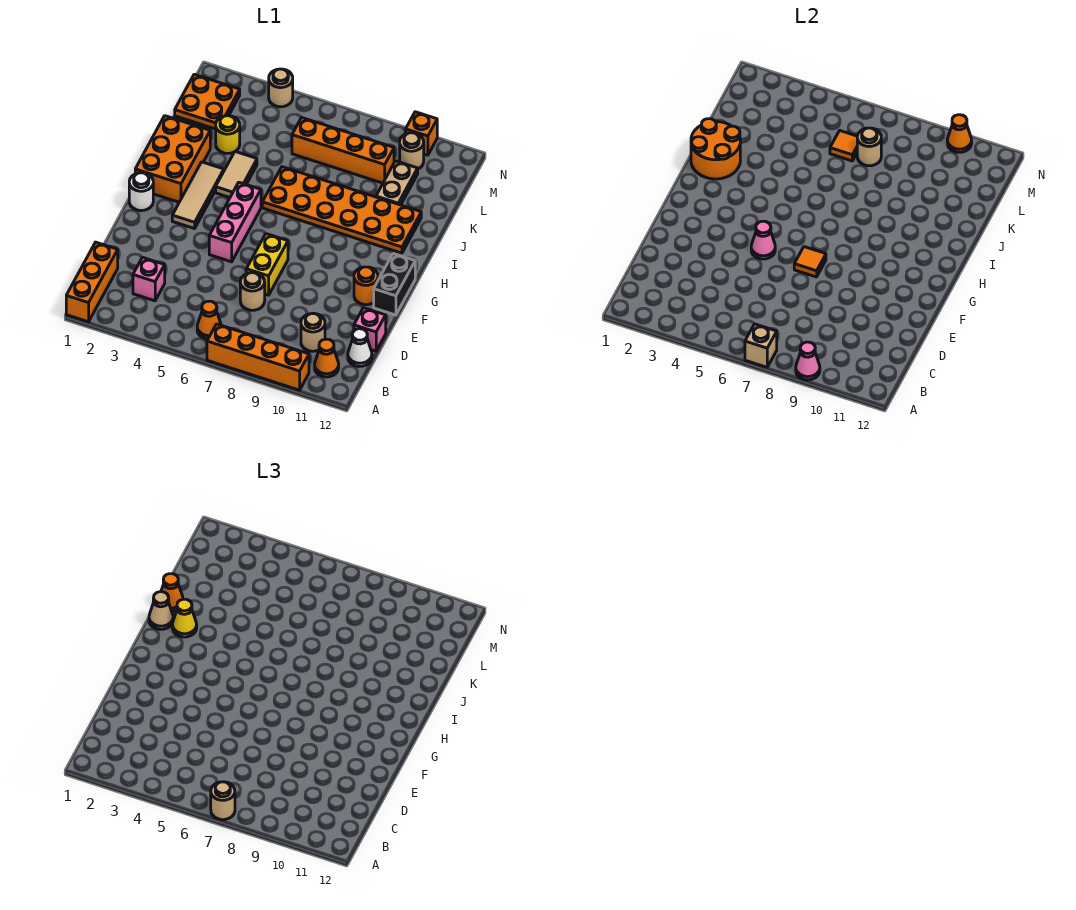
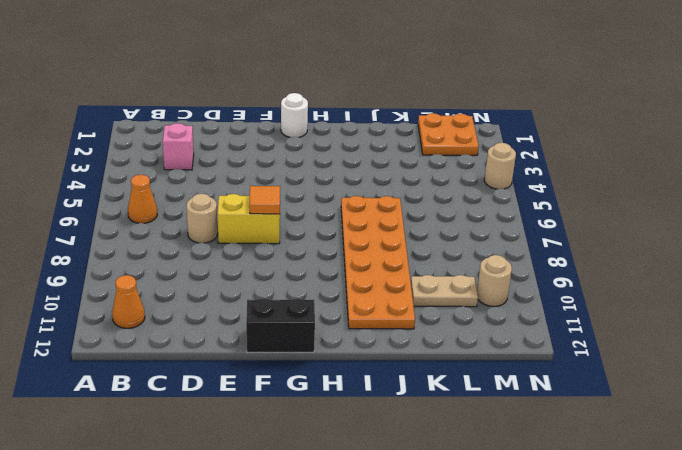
none -> orange brick A1:C1 level 1
none -> orange brick A7:A10 level 1
none -> tan round brick C10 level 1
none -> white cone C12 level 1

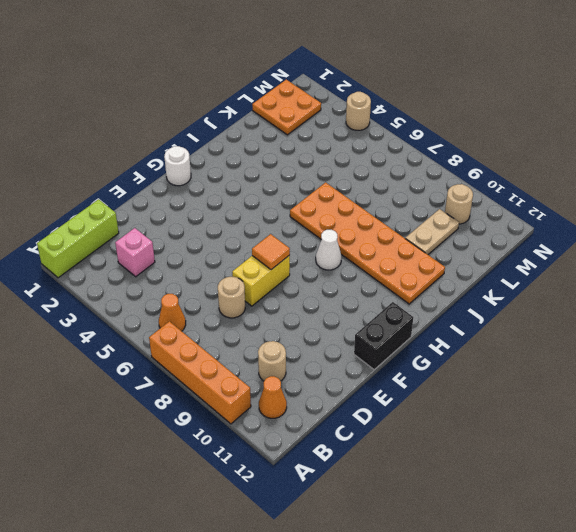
lime brick A1:C1 level 1 -> orange brick A1:C1 level 1
white cone H8 level 1 -> white cone C12 level 1
none -> pink brick D12 level 1
none -> pink brick F5:H5 level 1
none -> orange round brick F11 level 1
none -> tan tile G3:I3 level 1

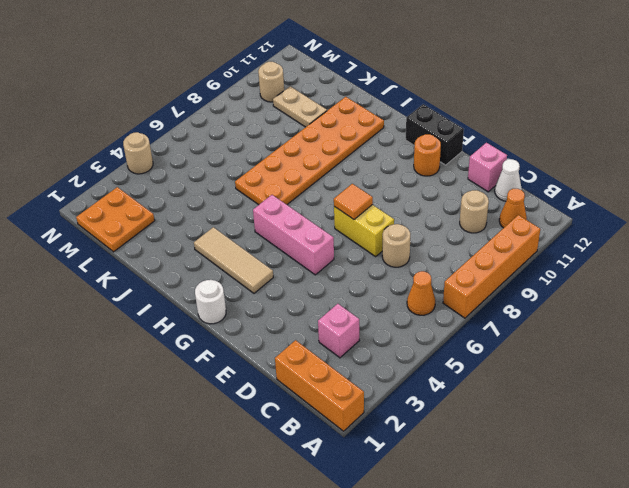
none -> orange brick H1:J2 level 1
none -> tan tile I4:J4 level 1
none -> yellow round brick K3 level 1
none -> orange brick L6:L9 level 1

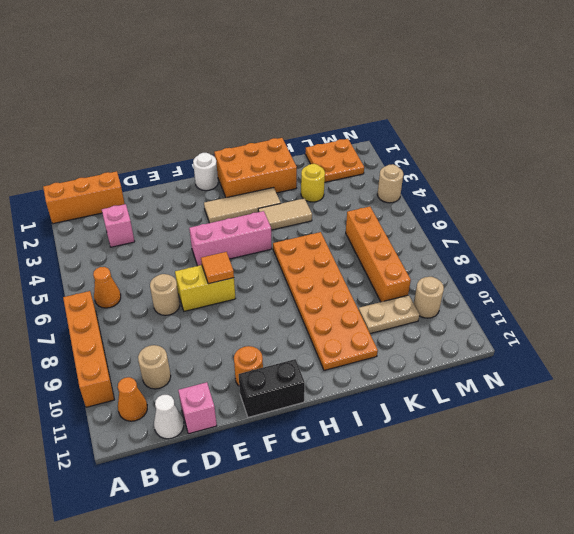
none -> orange brick N10 level 1
none -> tan brick A7 level 2
none -> pink cone A9 level 2
none -> pink cone F5 level 2

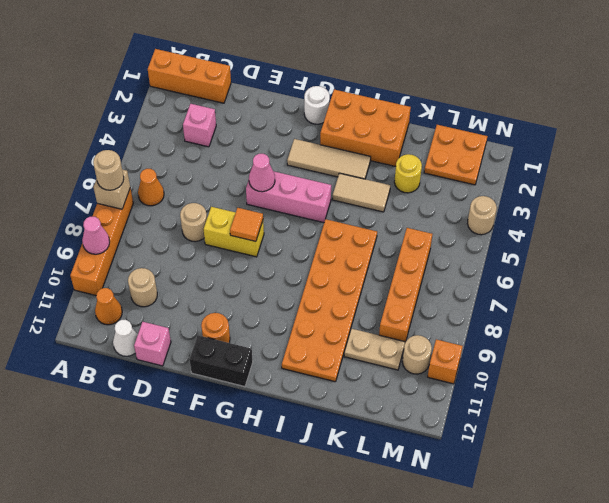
none -> orange round brick I1:J2 level 2
none -> orange tile L6 level 2
none -> tan round brick L7 level 2
none -> orange cone N10 level 2

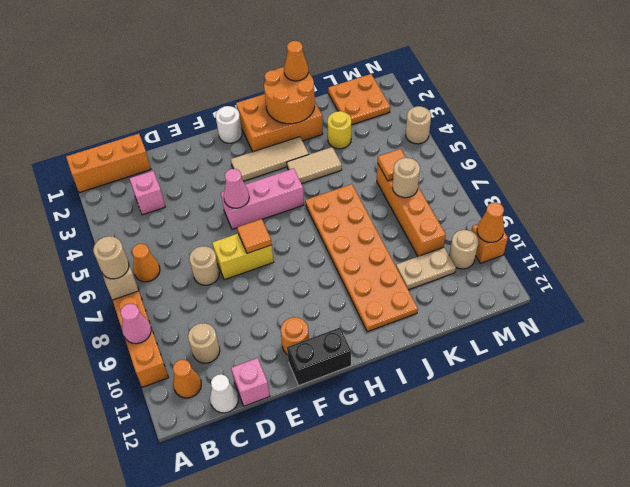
none -> tan cone I1 level 3
none -> yellow cone I2 level 3

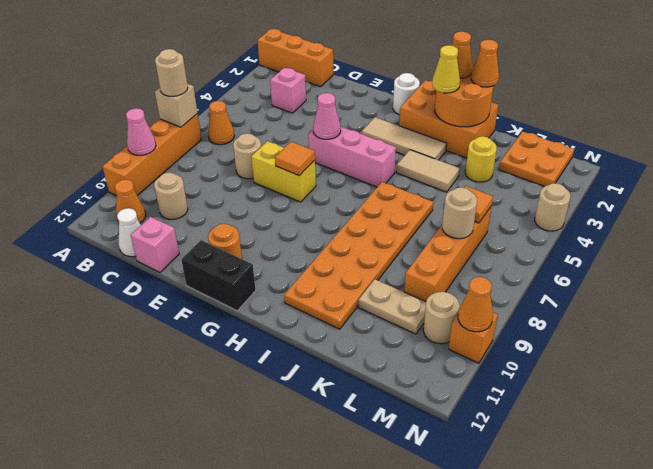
orange cone I1 level 3 -> tan cone I1 level 3

